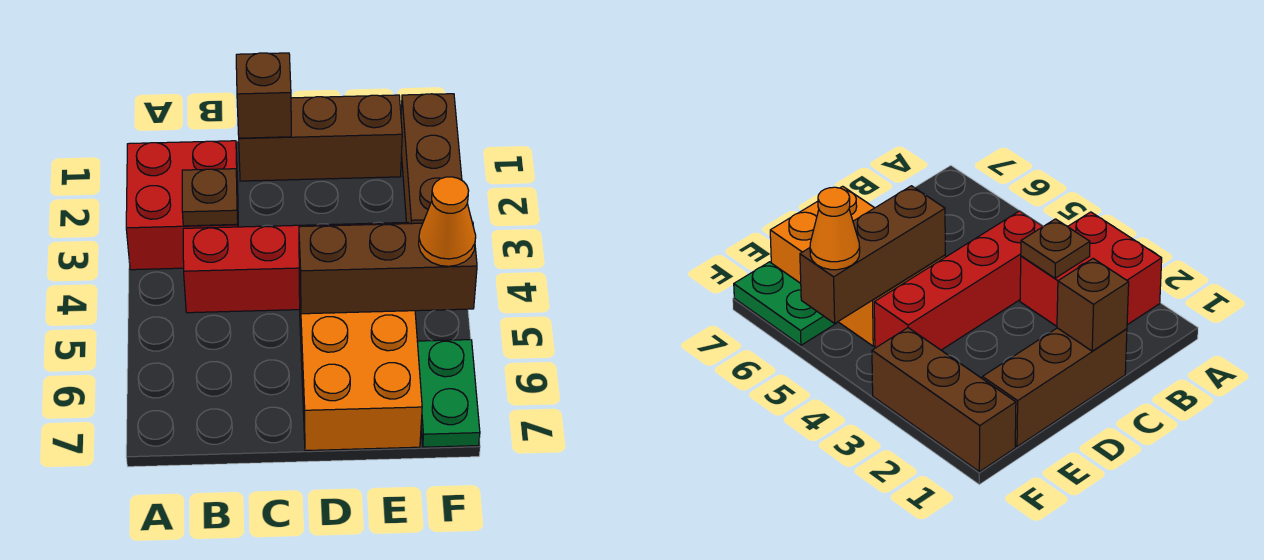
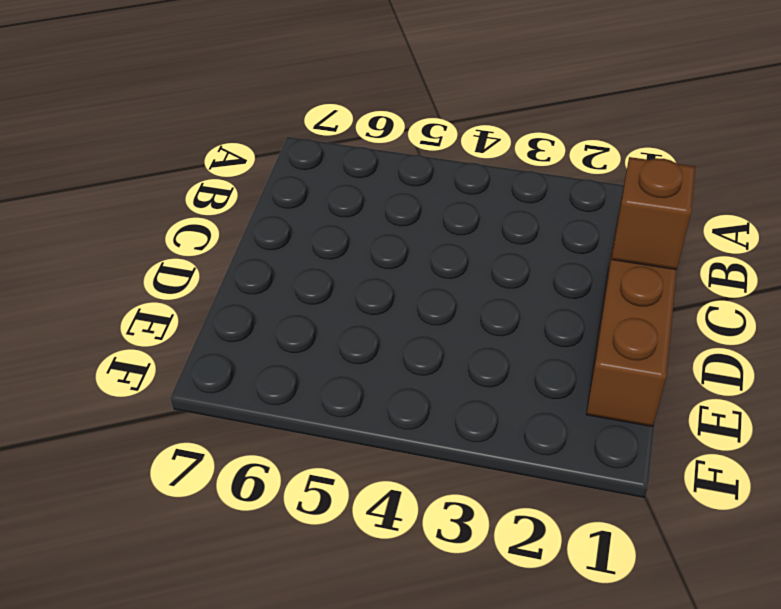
none -> red brick A2:B3 level 1
none -> red brick B4:E4 level 1

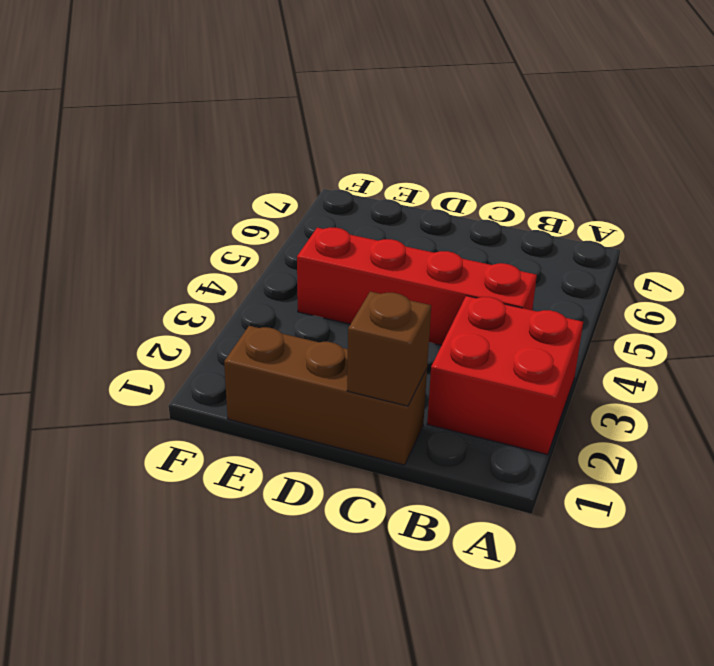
none -> orange brick D5:E7 level 1
none -> brown brick F1:F3 level 1

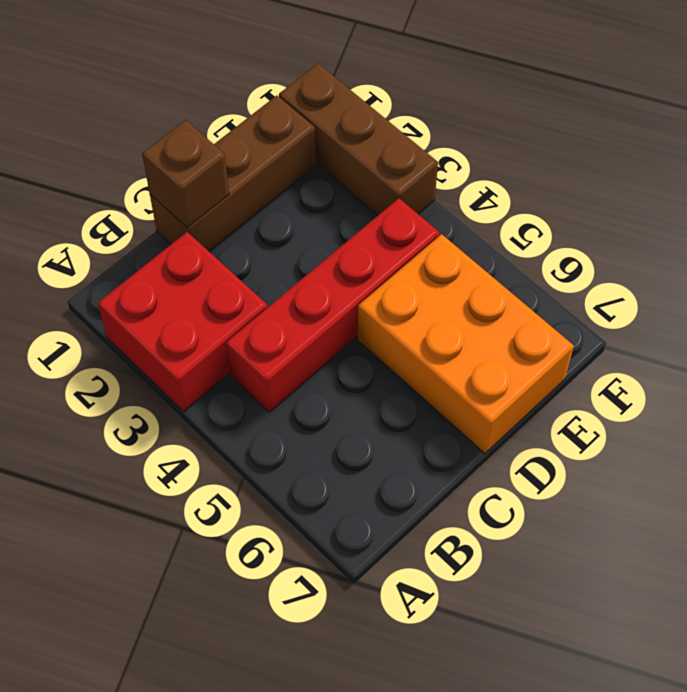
none -> green plate F6:F7 level 1
none -> brown plate B3 level 2

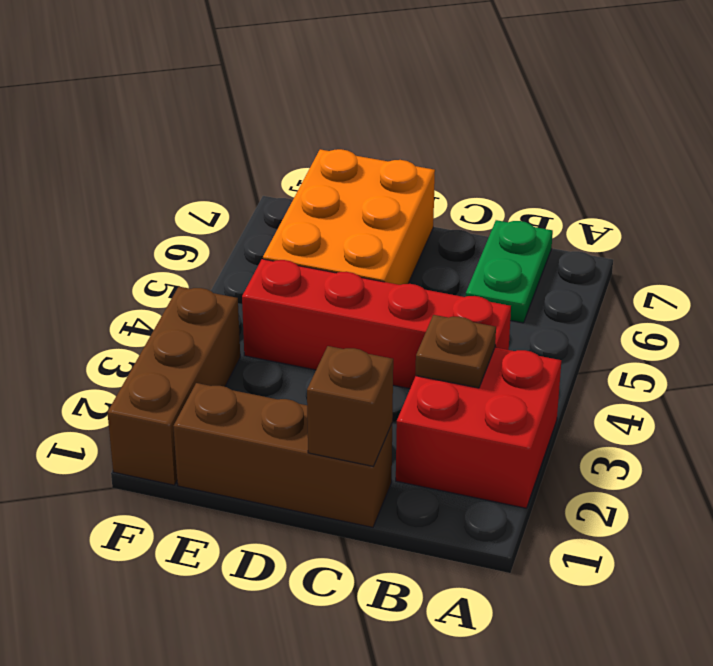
green plate B6:B7 level 1 -> green plate F6:F7 level 1
none -> brown brick D5:F5 level 2
none -> orange cone F5 level 3

